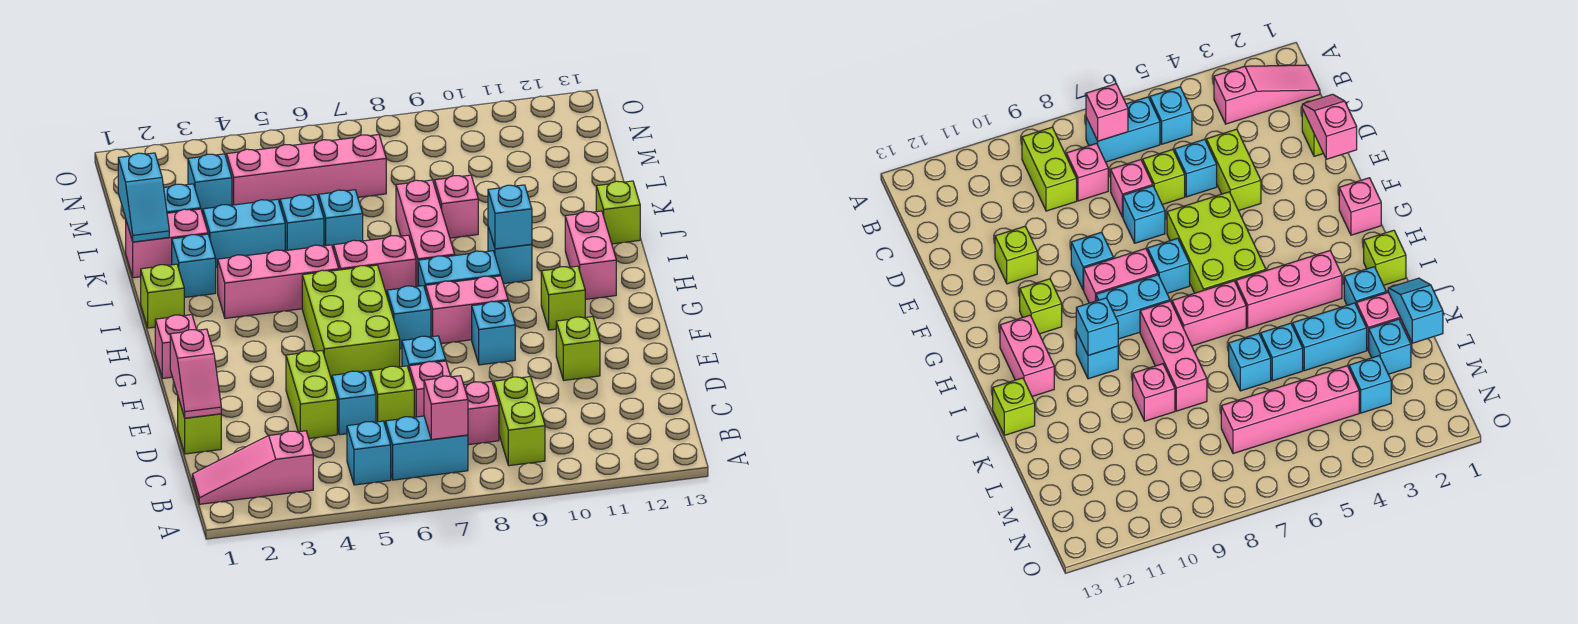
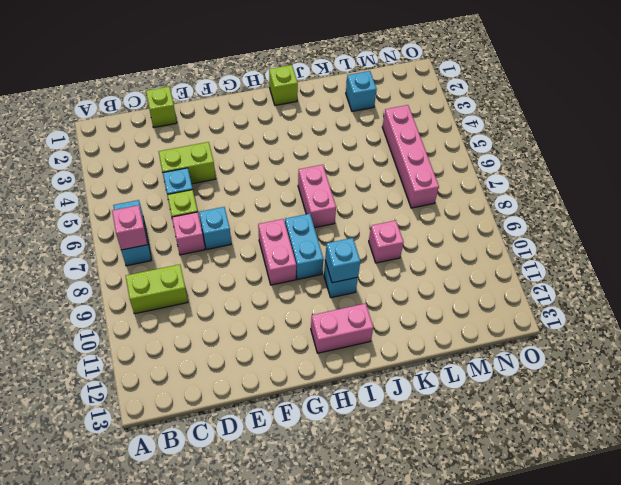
none -> pink slope B1:B3 level 1 top 3
none -> cyan brick B5 level 1
none -> pink brick C8 level 1
none -> lime brick E11 level 1

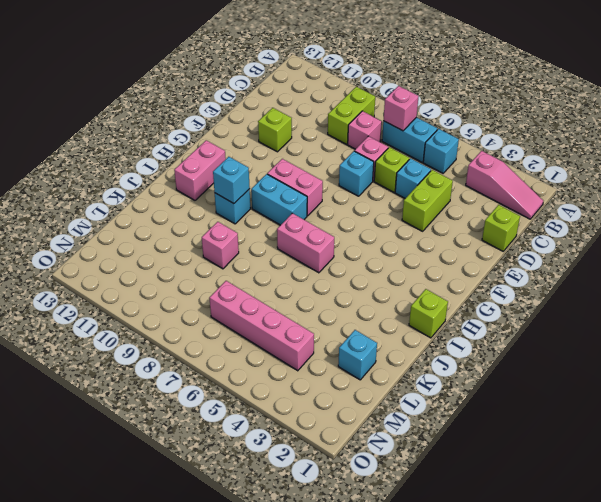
none -> lime brick F5:H6 level 1
none -> cyan brick F9 level 1
none -> pink brick G1 level 1
none -> cyan brick G7 level 1

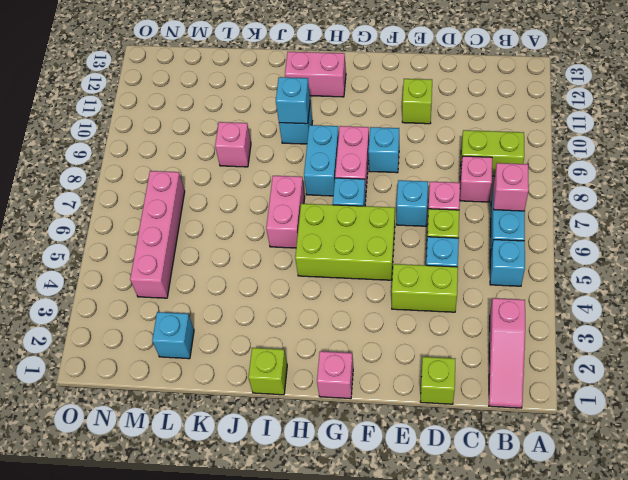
none -> lime brick G11 level 1
none -> pink brick I3:I5 level 1
none -> pink brick I8:K8 level 1
none -> cyan brick J2 level 1

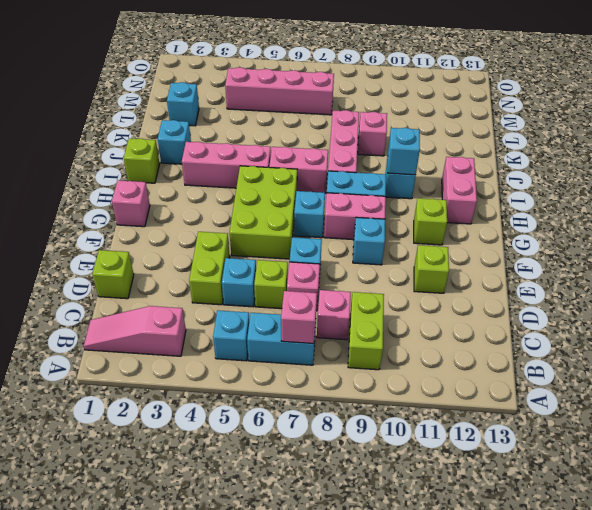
none -> lime brick J13 level 1
none -> pink brick K1:K2 level 1
none -> cyan brick K3:K4 level 1
none -> cyan brick K5 level 1

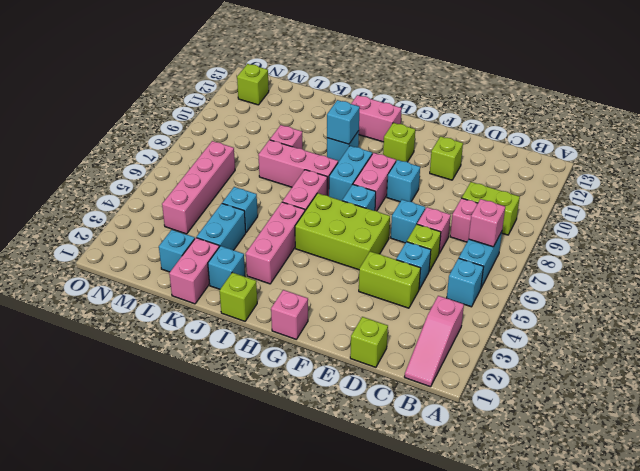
lime brick N12 level 1 -> lime brick J13 level 1
none -> cyan brick K6 level 1
none -> cyan brick M3 level 1
none -> pink slope D1:E1 level 2 top E
none -> cyan slope K1:L1 level 2 top L

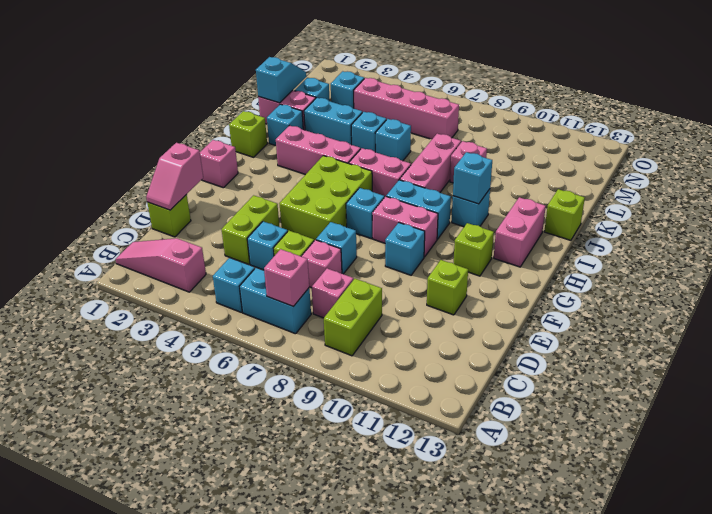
cyan slope K1:L1 level 2 top K -> cyan slope K1:L1 level 2 top L

